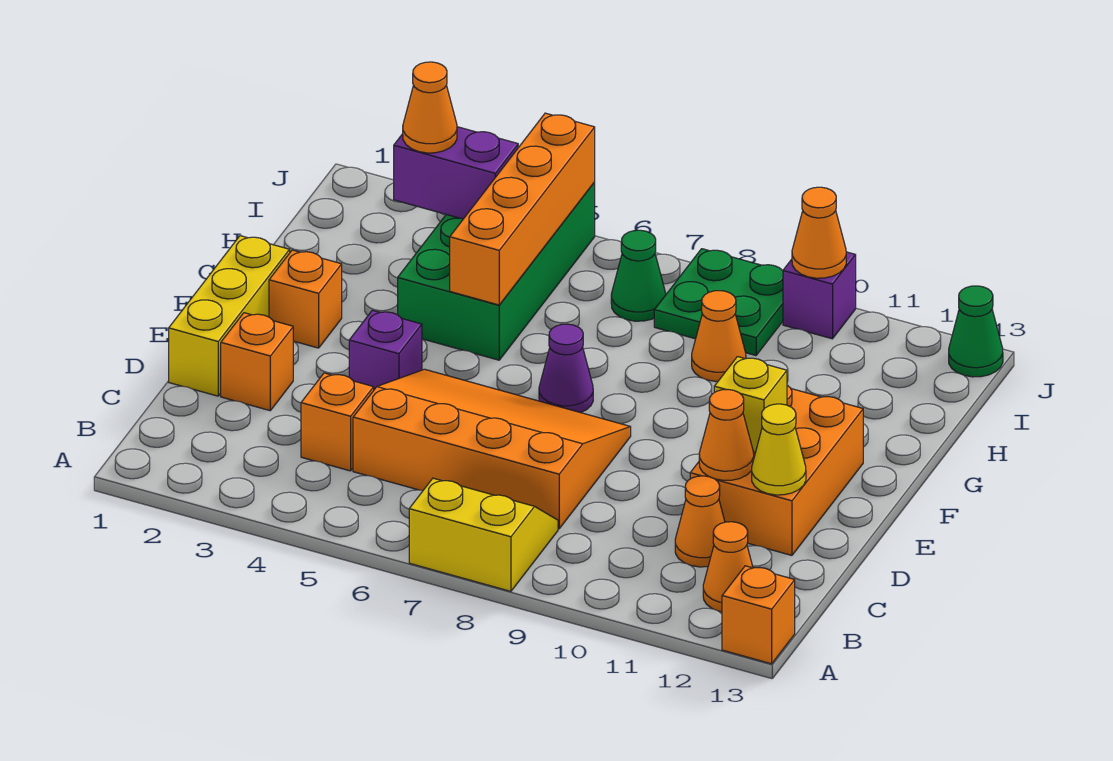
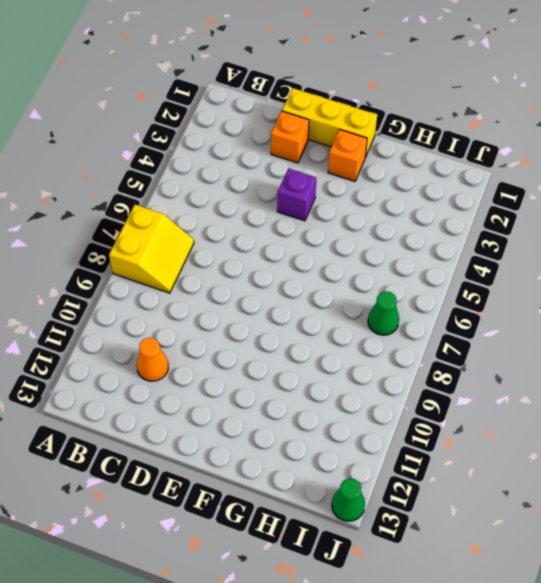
none -> orange brick A13 level 1
none -> orange cone B12 level 1
none -> orange brick C4 level 1

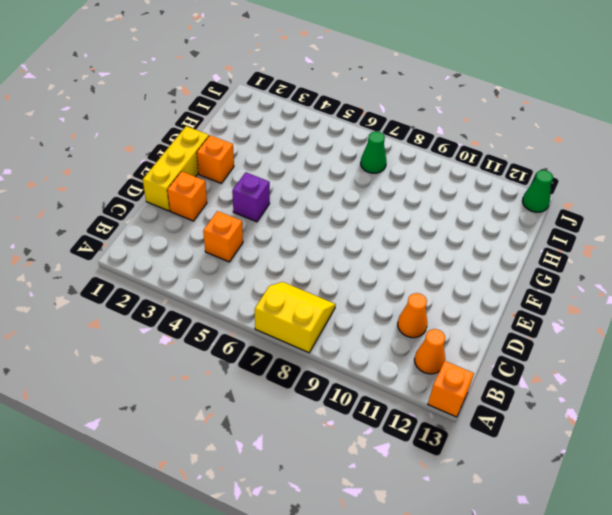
none -> orange slope C5:E8 level 1 top C
none -> orange brick D11:F12 level 1
none -> purple cone F7 level 1

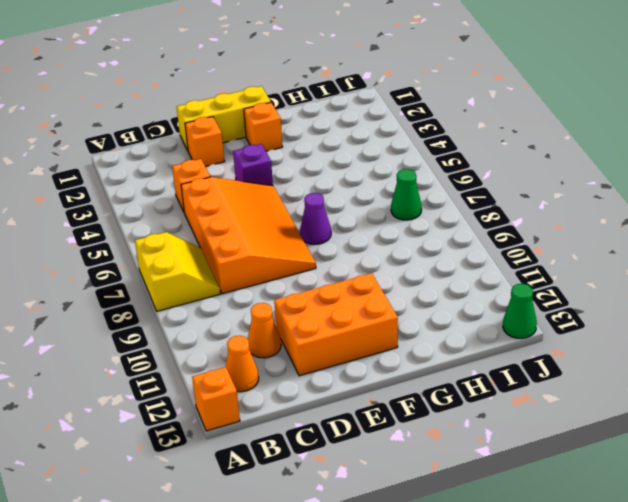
none -> green brick G4:J5 level 1
none -> orange cone H9 level 1
none -> green plate I8:J9 level 1

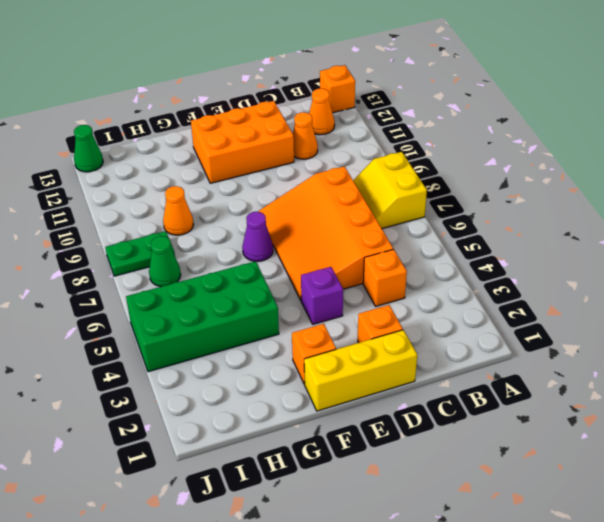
green plate I8:J8 level 1 -> green plate I8:J9 level 1
none -> purple brick J10 level 1
none -> orange cone D11 level 2
none -> yellow cone D12 level 2

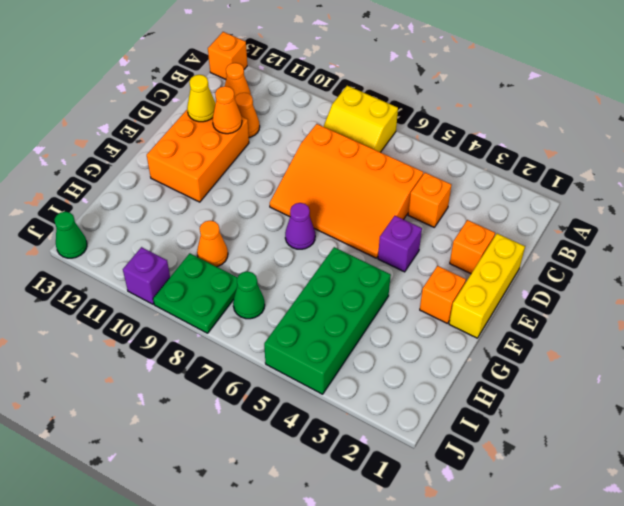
none -> yellow brick E11 level 2
none -> orange brick G5:J5 level 2
none -> purple brick I3:I4 level 2

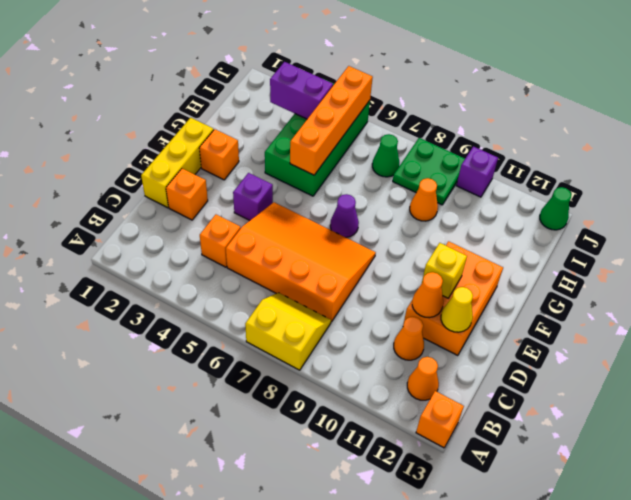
none -> orange cone J10 level 2
none -> orange cone I3 level 3

